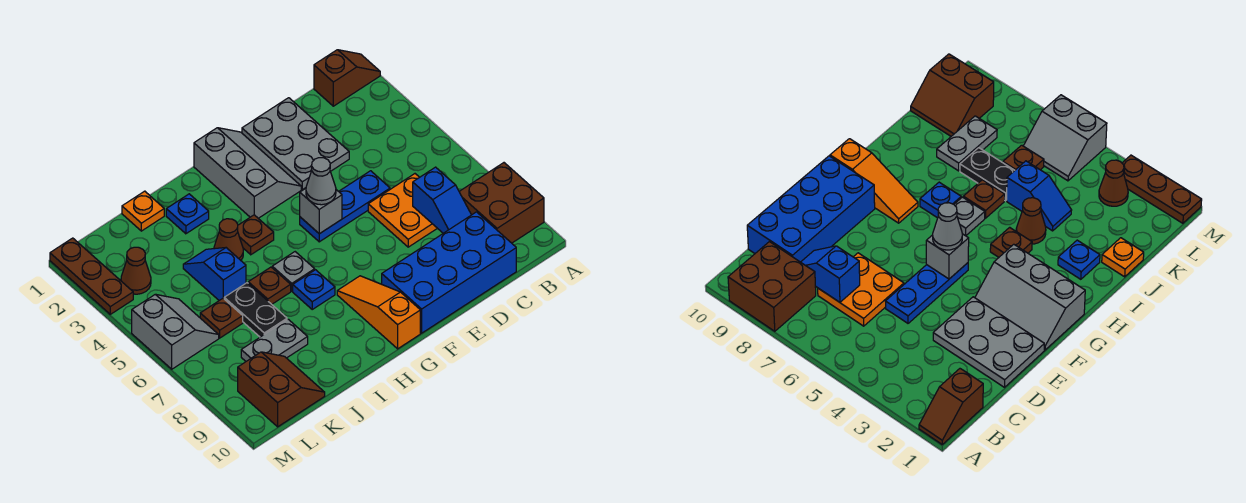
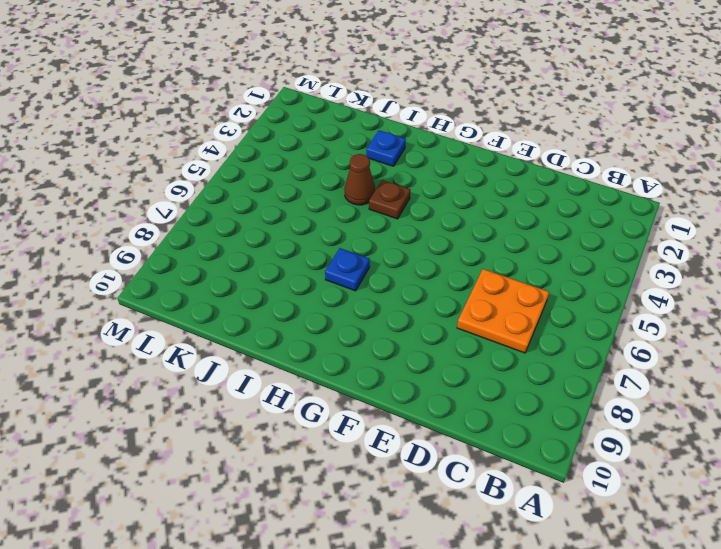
none -> brown slope A1:B1 level 1 top B
none -> brown brick A8:B9 level 1
none -> blue brick C9:F10 level 1

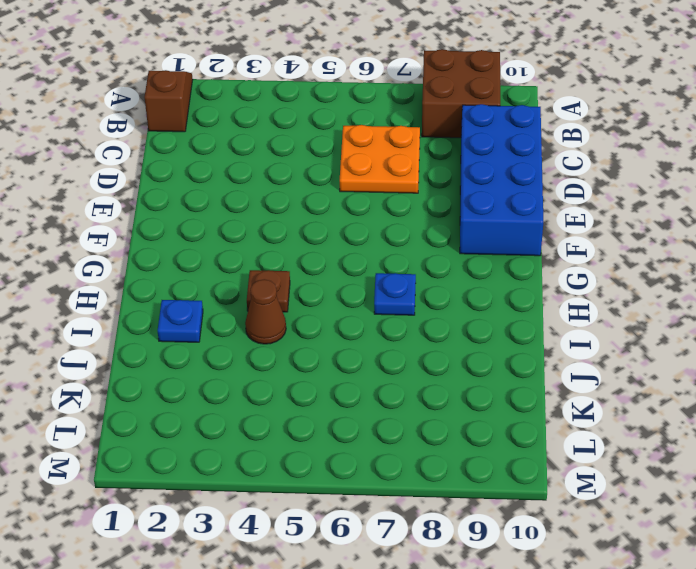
none -> grey plate D1:E3 level 1
none -> blue plate D5:F5 level 1
none -> grey slope F1:G3 level 1 top G

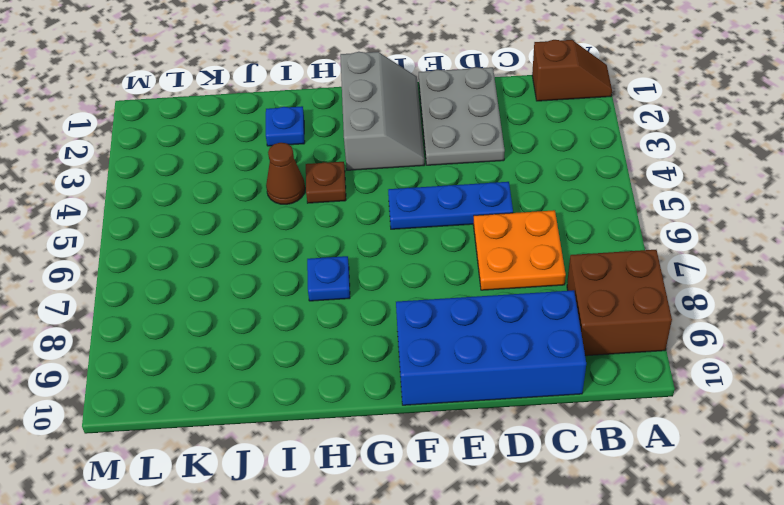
none -> orange slope G8:G10 level 1 top 10
none -> grey plate H6 level 1
none -> brown plate I6 level 1

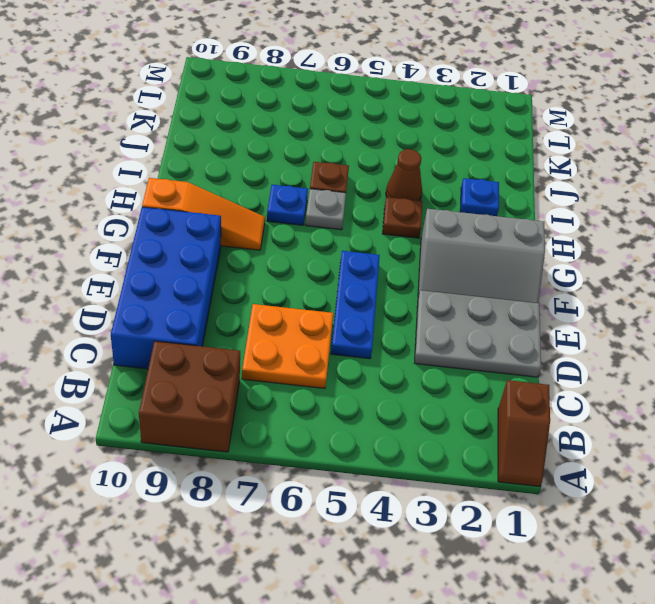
none -> orange plate J1 level 1
none -> blue slope J4:J5 level 1 top 5
none -> black plate J6:J7 level 1

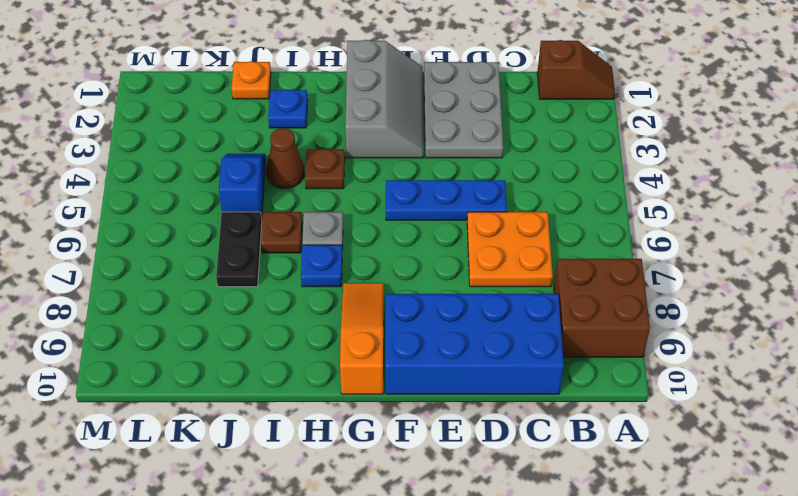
none -> grey plate J8:K8 level 1
none -> brown plate K6 level 1
none -> brown slope K9:L10 level 1 top L

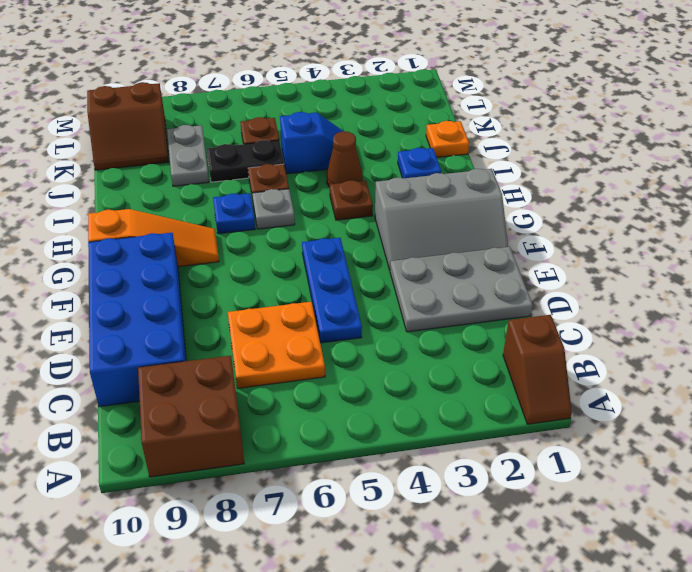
none -> brown cone L3 level 1
none -> grey slope L5:M6 level 1 top M
none -> brown plate M1:M3 level 1

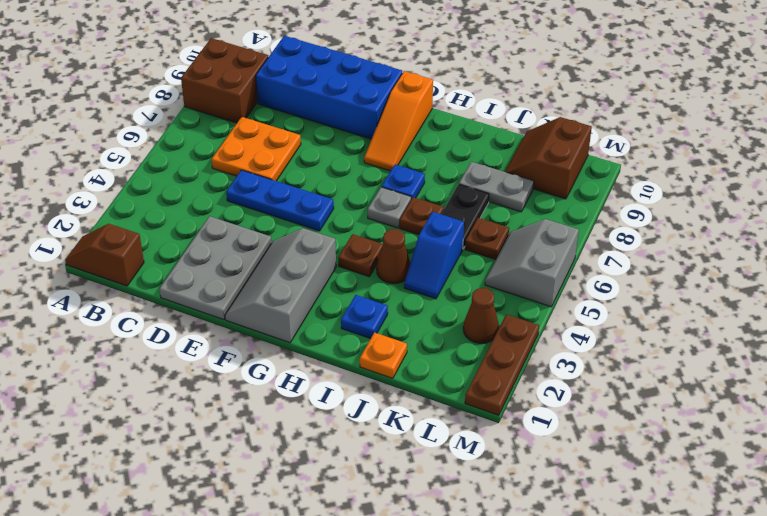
none -> blue slope C7:C8 level 2 top 7
none -> grey brick F5 level 2
none -> grey cone F5 level 3

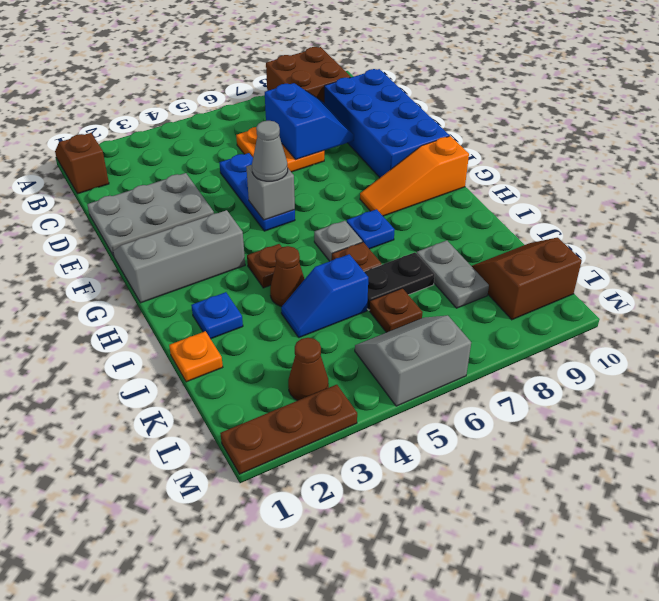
blue slope C7:D8 level 2 top 7 -> blue slope C7:C8 level 2 top 7

